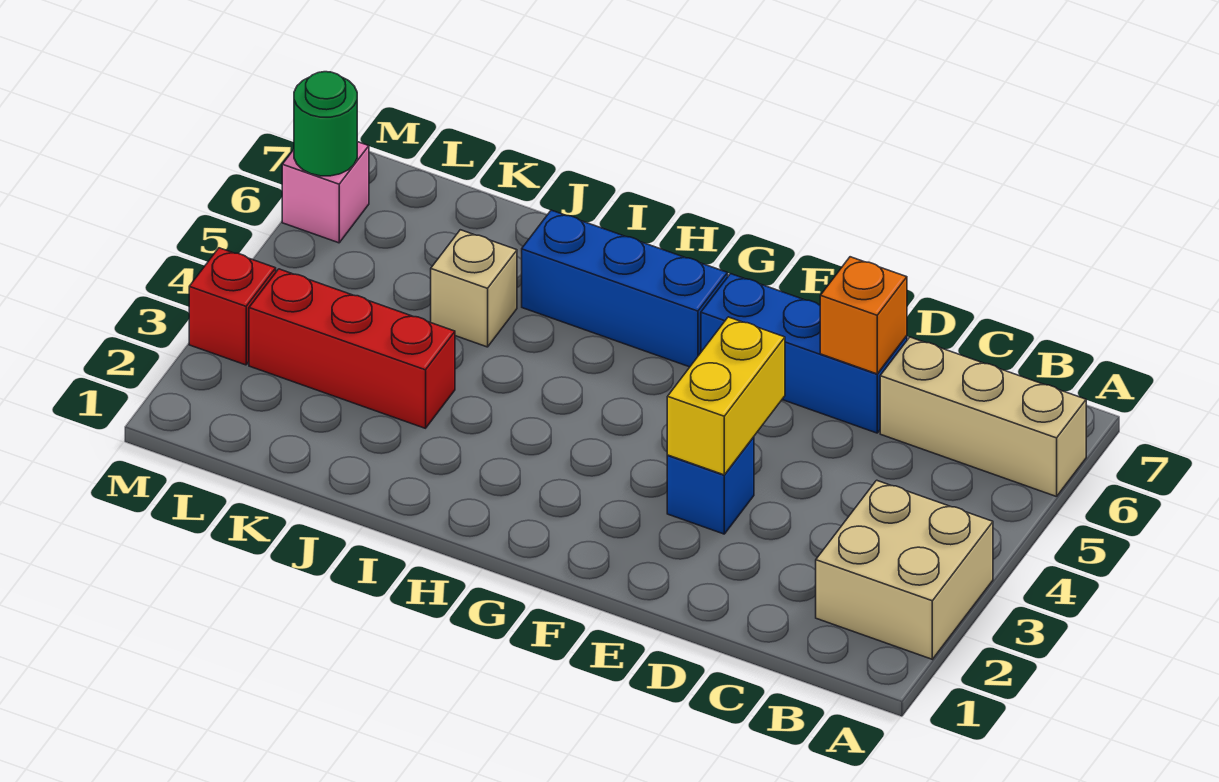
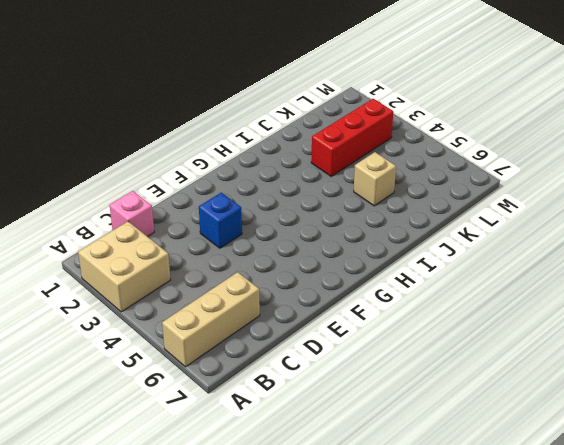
pink brick C1 level 1 -> pink brick M6 level 1
none -> blue brick D6:F6 level 1
none -> blue brick G6:I6 level 1
none -> red brick M3 level 1

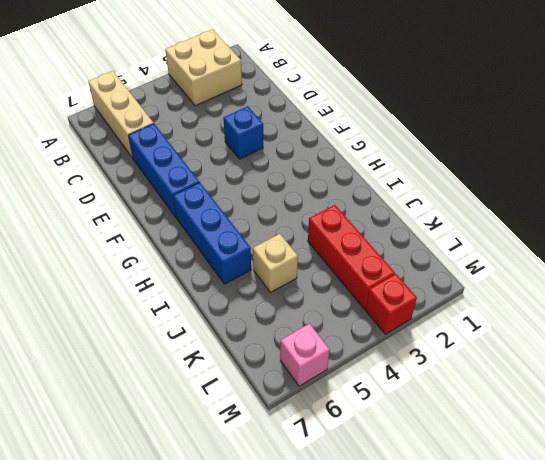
none -> orange brick D6 level 2
none -> yellow brick E3:E4 level 2
none -> green round brick M6 level 2

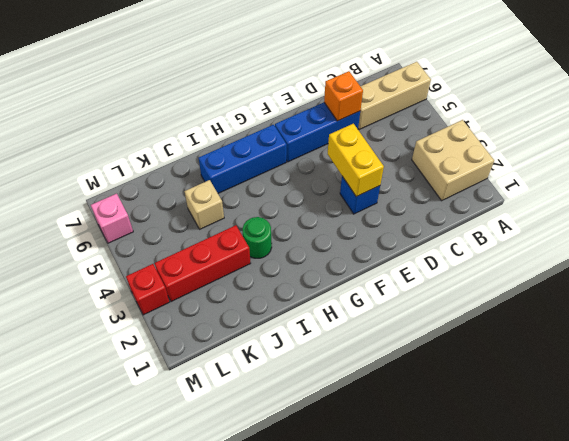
green round brick I3 level 1 -> green round brick M6 level 2

